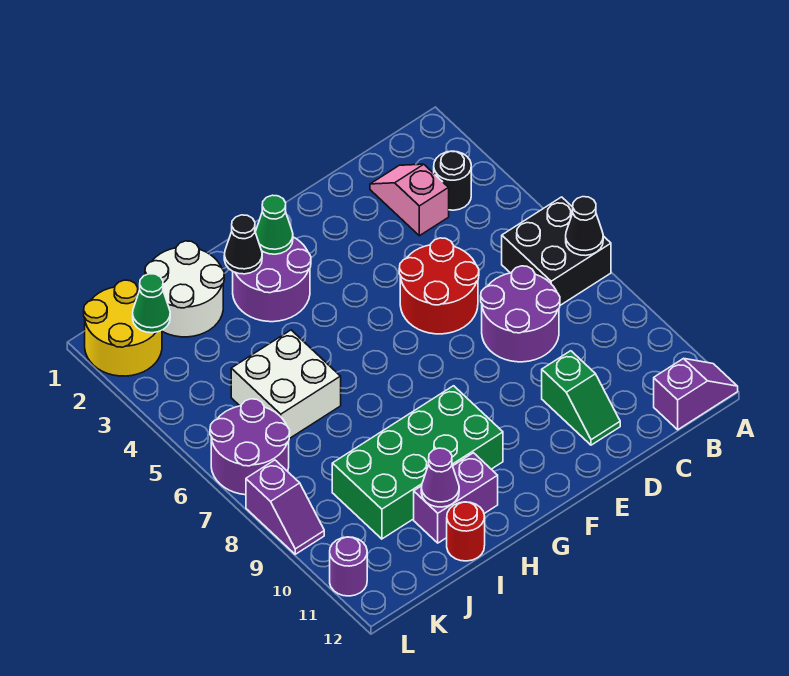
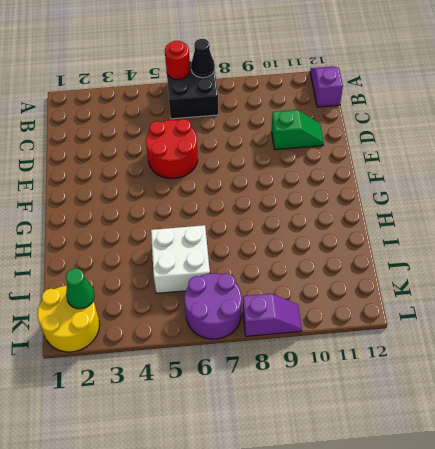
red round brick A6 level 2 -> red round brick I12 level 1
none -> black round brick B3 level 1
none -> pink slope C2:C3 level 1 top 3
none -> purple round brick C7:D8 level 1

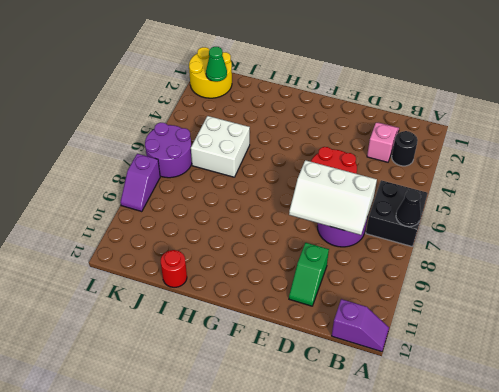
white slope C7:E8 level 2 top 7 -> none
none -> purple round brick G2:H3 level 1
none -> green brick G9:J10 level 1
none -> purple brick H11:I11 level 1

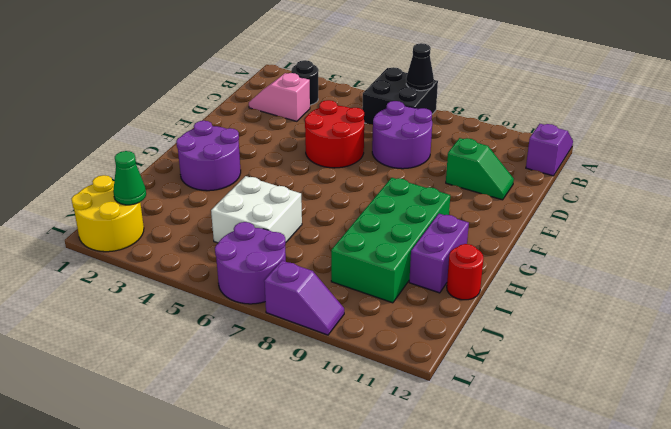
none -> white round brick I1:J2 level 1
none -> purple round brick L11 level 1
none -> green cone G2 level 2

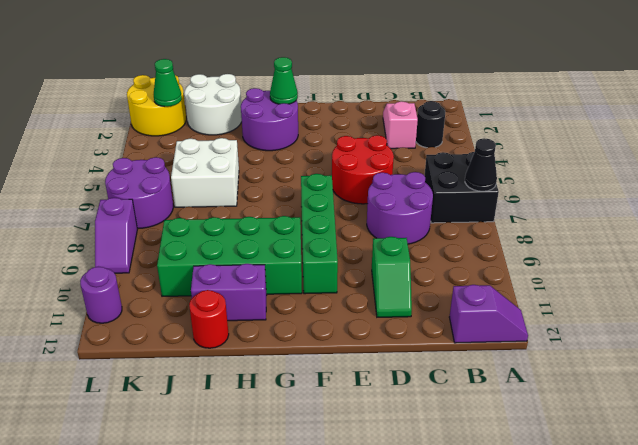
green brick F7:F10 level 1 -> none
none -> black cone H2 level 2
none -> purple cone I11 level 2

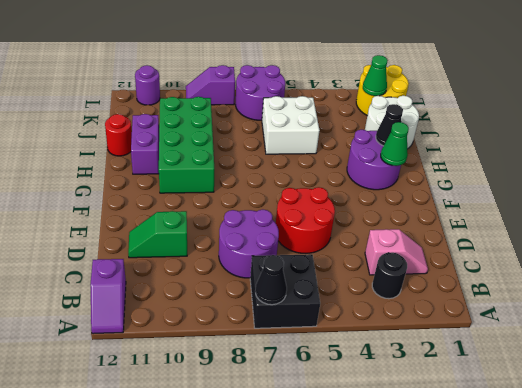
none -> purple cone I11 level 2

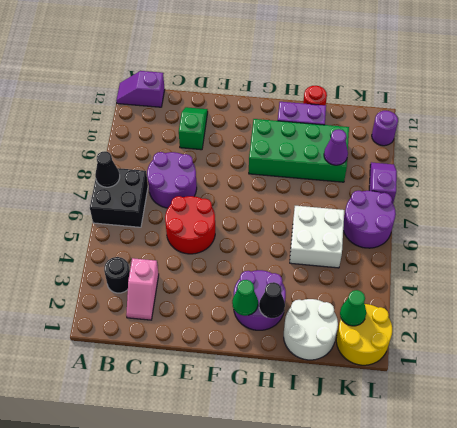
purple cone J9 level 2 -> purple cone I11 level 2

